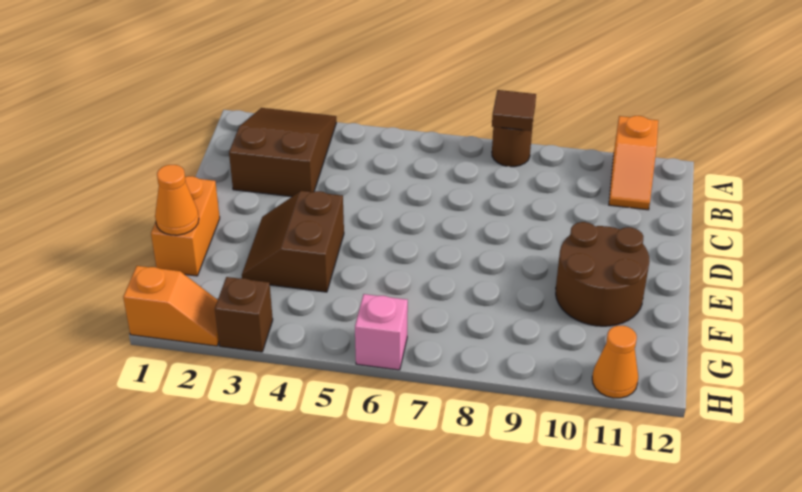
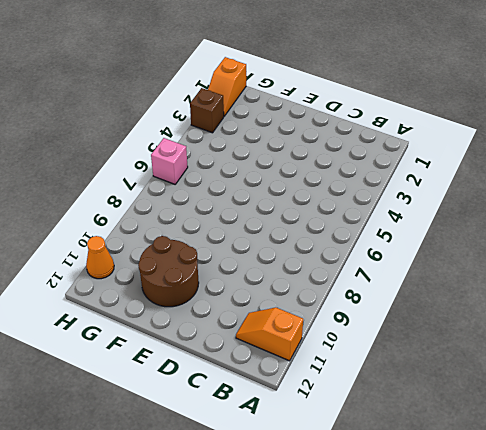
none -> brown slope A2:C3 level 1 top C
none -> brown round brick A8 level 1
none -> orange brick E1:F1 level 1

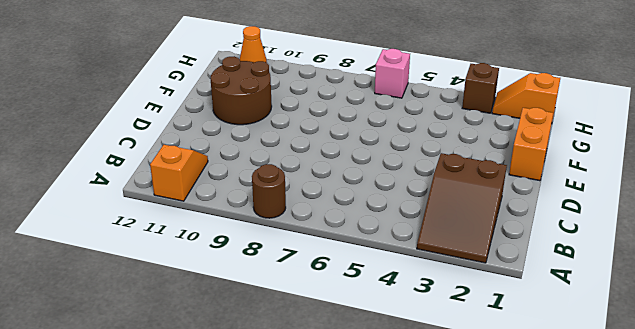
none -> brown slope E3:F4 level 1 top 4
none -> brown tile A8 level 2
none -> orange cone F1 level 2

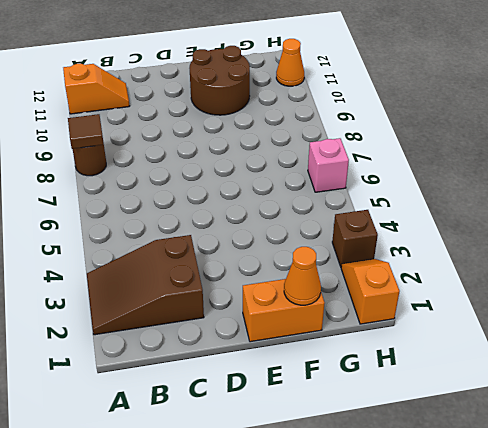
none -> brown slope E3:F4 level 1 top 4

